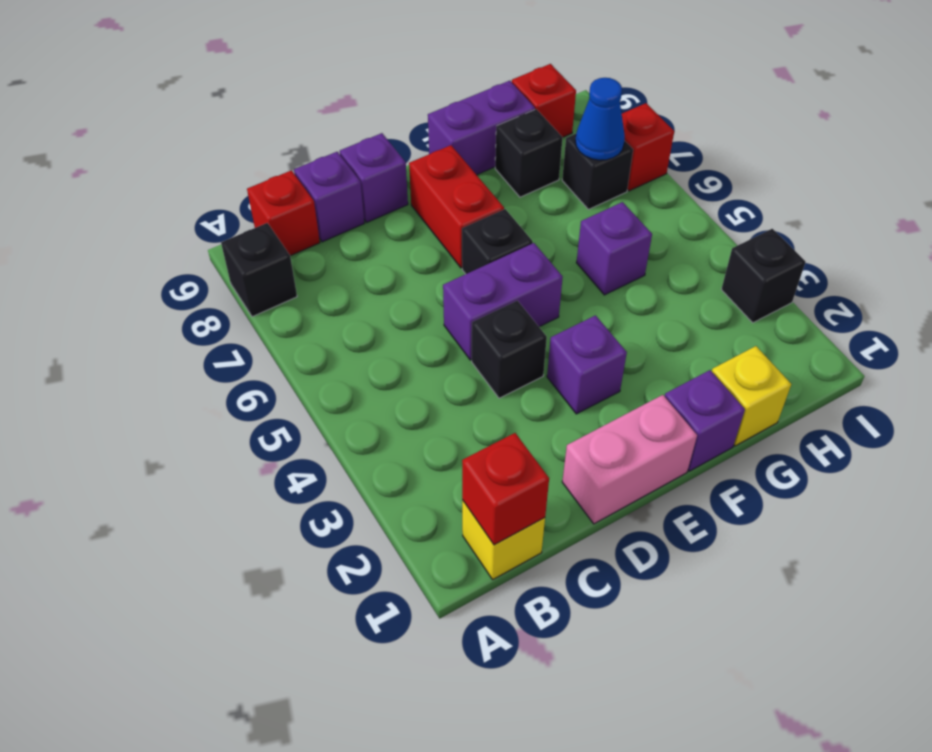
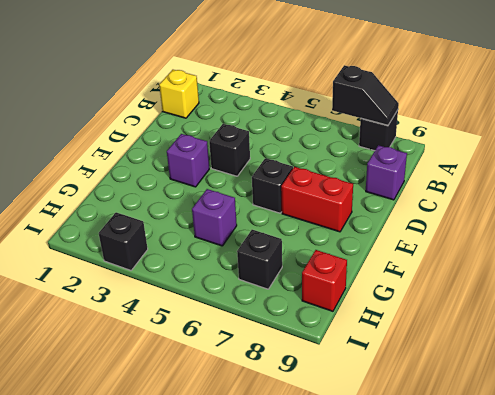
black slope A7:A8 level 2 top 7 -> none
none -> red brick B9 level 1
none -> pink brick D1:E1 level 1
none -> purple brick D5:E5 level 1

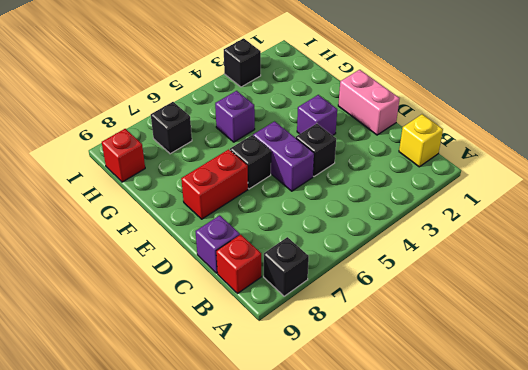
none -> purple brick D9 level 1
none -> purple brick F1 level 1
none -> purple brick F9:G9 level 1

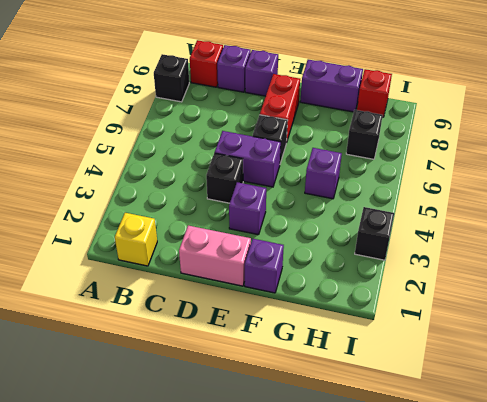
none -> yellow brick G1 level 1
none -> black brick G8 level 1
none -> red brick I7 level 1

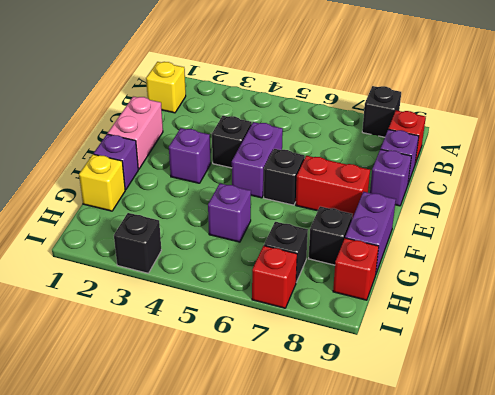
none -> red brick B1 level 2
none -> blue cone H7 level 2

